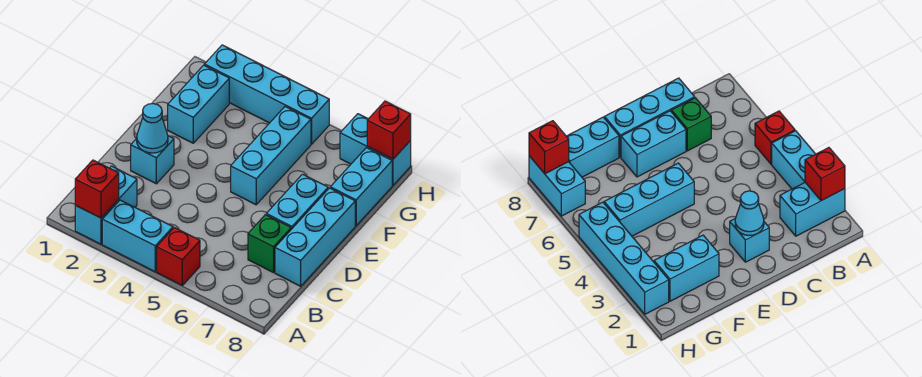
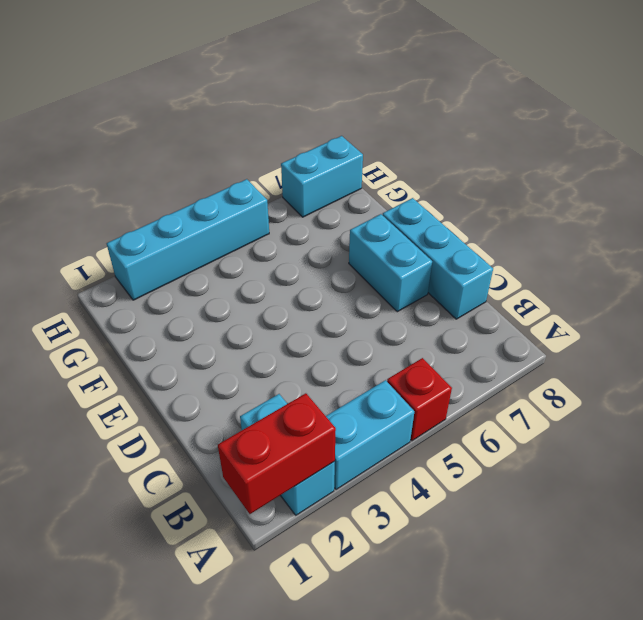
red brick A1:A2 level 2 -> red brick A2 level 2
none -> green brick C7 level 1
none -> cyan brick D2 level 1
none -> cyan brick E5:G5 level 1

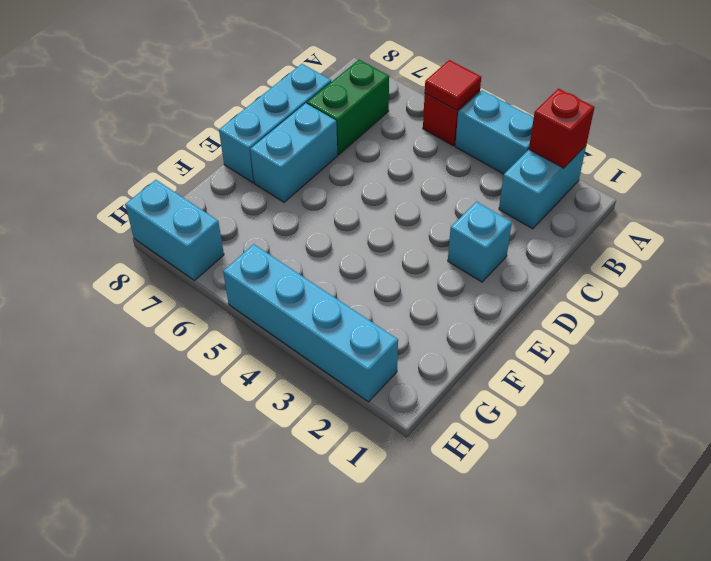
red tile A5 level 2 -> none
green brick B7:C7 level 1 -> green brick C7 level 1
none -> cyan brick E5:G5 level 1
none -> cyan brick F2:G2 level 1
none -> cyan brick F8:G8 level 1

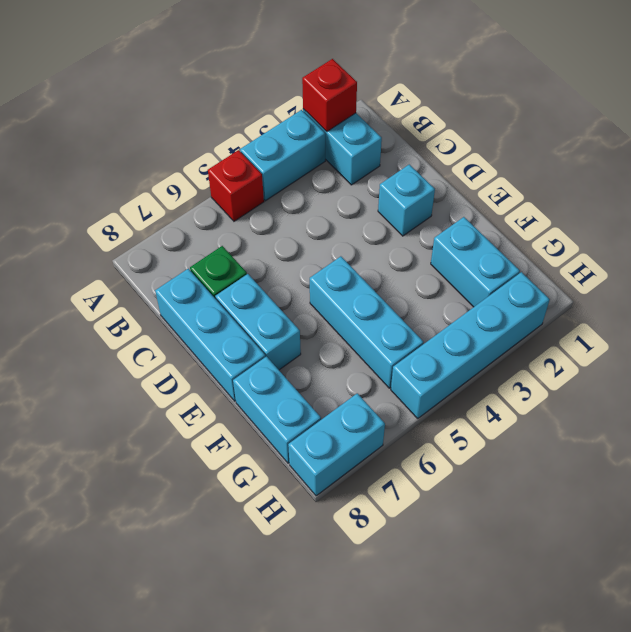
none -> cyan cone D2 level 2
none -> red brick H8 level 2

